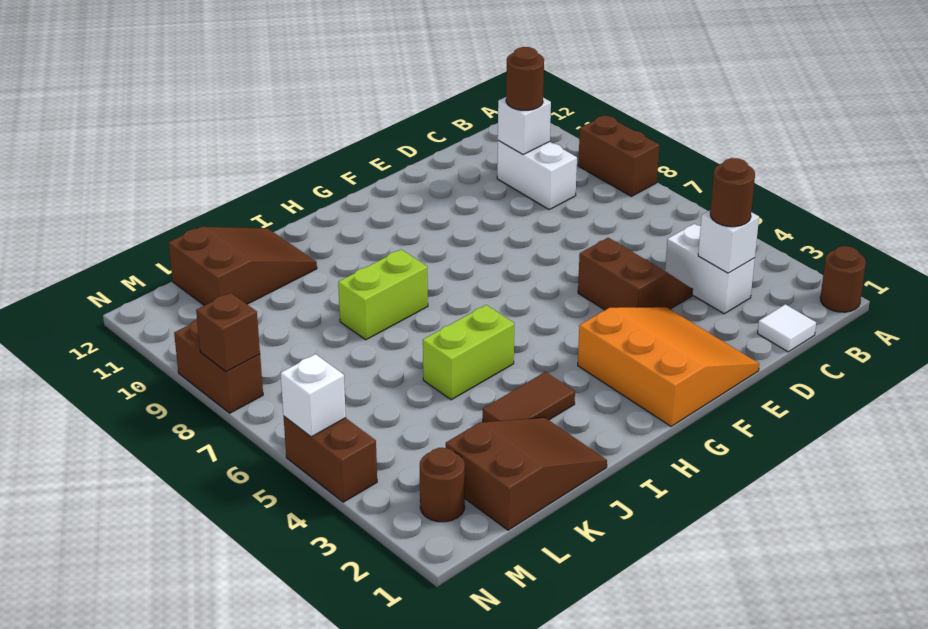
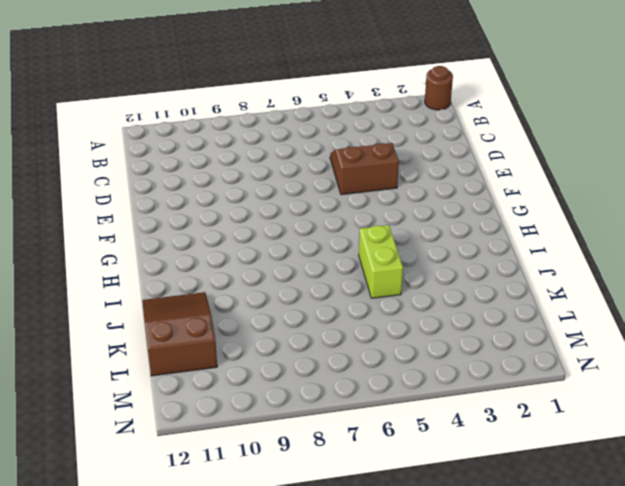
none -> brown brick A8:A9 level 1
none -> white tile C1 level 1
none -> white brick C3:C4 level 1

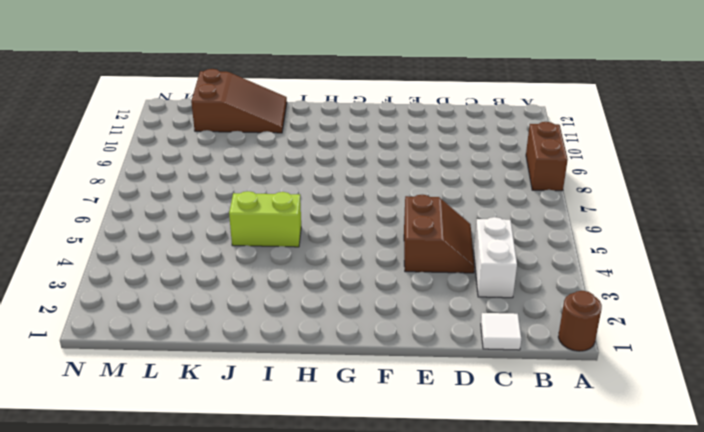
none -> white brick C9:C10 level 1
none -> orange slope E1:G3 level 1 top G
none -> brown tile I3:J3 level 1

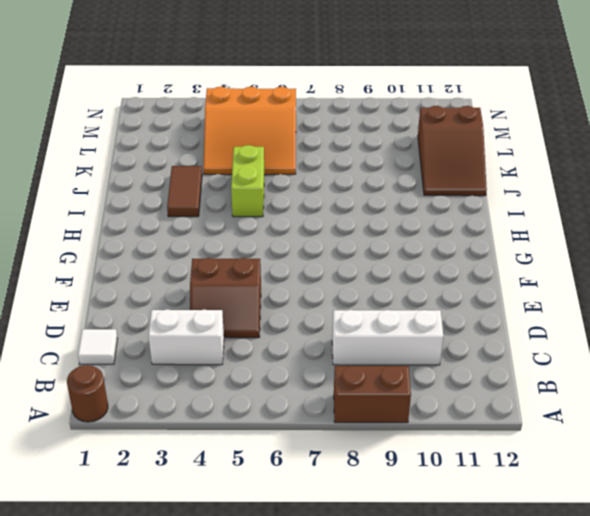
white brick C8:C10 level 1 -> white brick C9:C10 level 1
orange slope K4:M6 level 1 top M -> orange slope E1:G3 level 1 top G
none -> lime brick I8:J8 level 1
none -> brown slope J1:L2 level 1 top L
none -> brown round brick M2 level 1

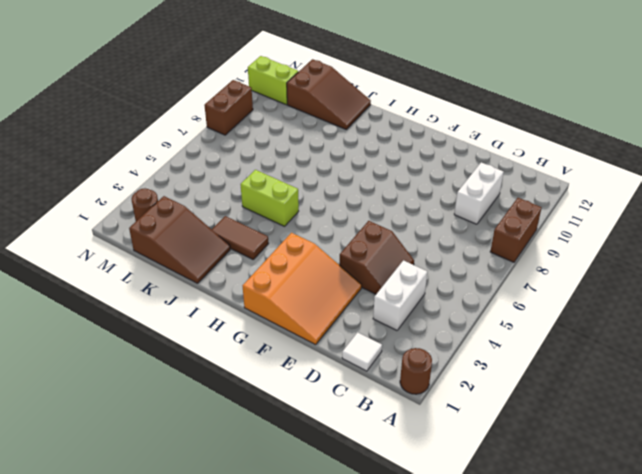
lime brick M11:N11 level 1 -> lime brick I8:J8 level 1
none -> brown brick N4:N5 level 1
none -> white brick C3 level 2
none -> white brick C10 level 2

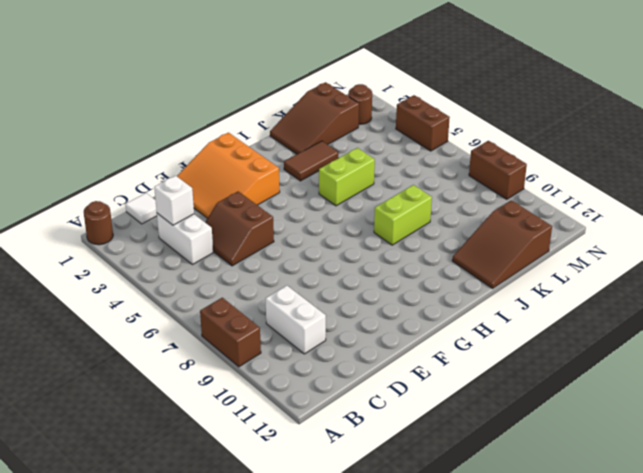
none -> white brick C10 level 2
none -> white brick N5 level 2
none -> brown brick N8 level 2

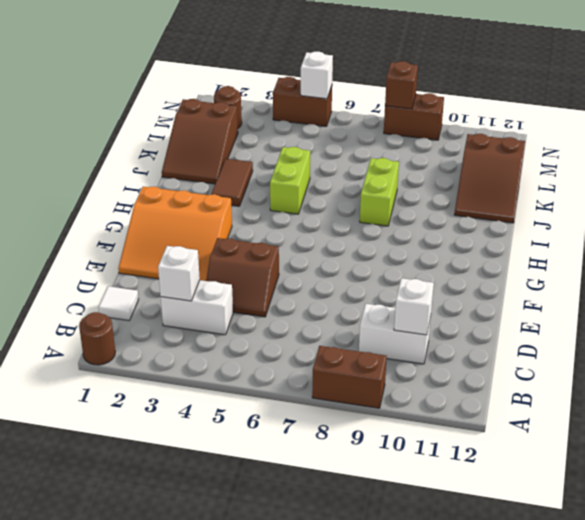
none -> brown round brick C3 level 3
none -> brown round brick C10 level 3

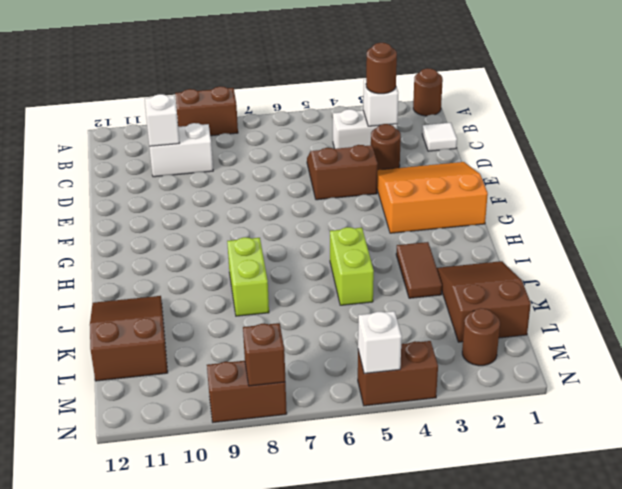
brown round brick D3 level 1 -> brown round brick C10 level 3

